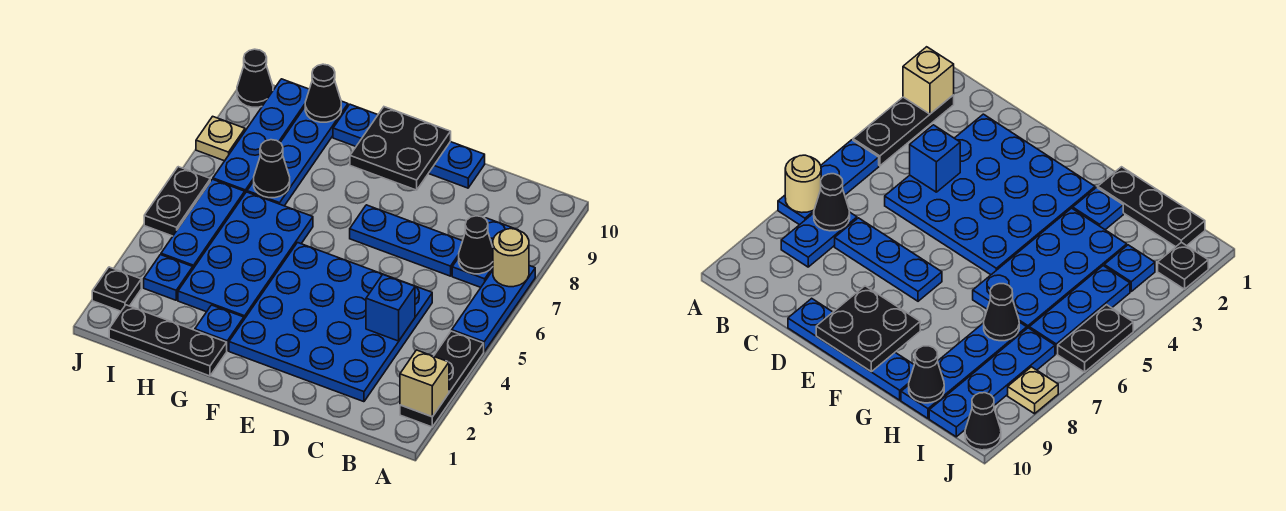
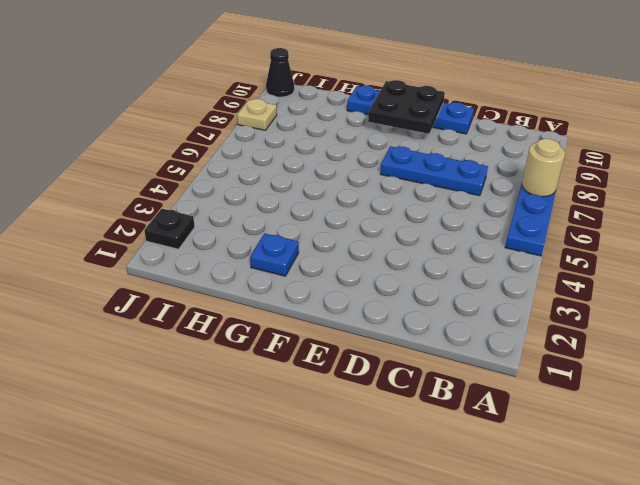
none -> black plate A2:A4 level 1
none -> blue plate B7:B8 level 1
none -> blue plate C2:F5 level 1

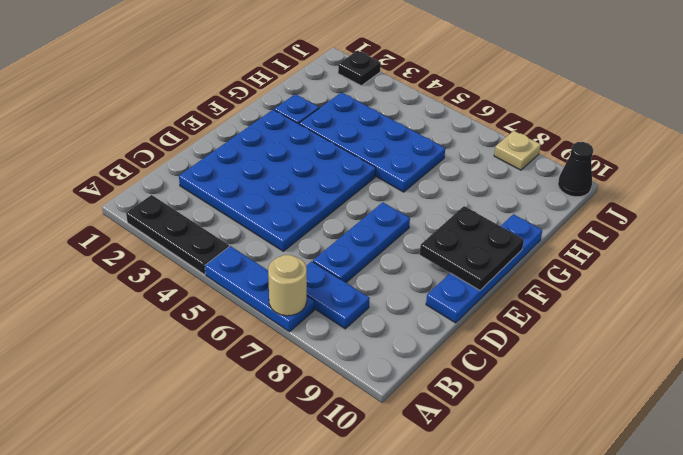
none -> black plate G1:I1 level 1
none -> blue plate H7:H10 level 1
none -> blue plate I3 level 1

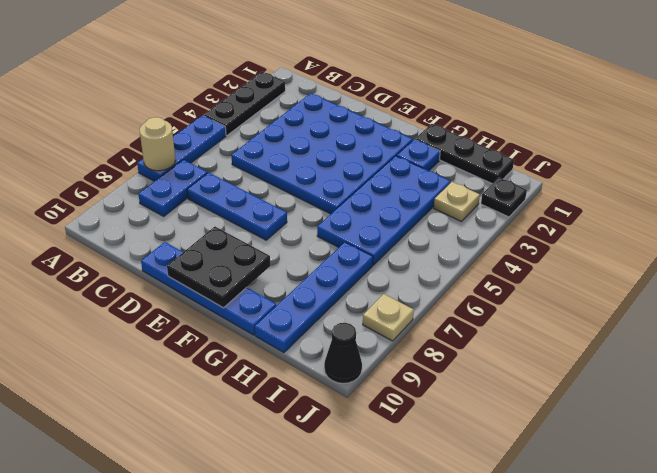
tan plate I3 level 1 -> blue plate I3 level 1
none -> blue plate I4:I6 level 1
none -> blue plate I7:I10 level 1
none -> black plate J5:J6 level 1

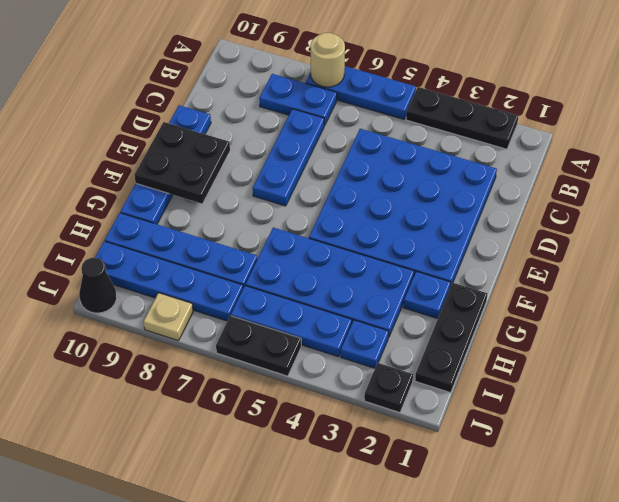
none -> tan brick A2 level 2
none -> black cone B7 level 2
none -> blue brick C4 level 2

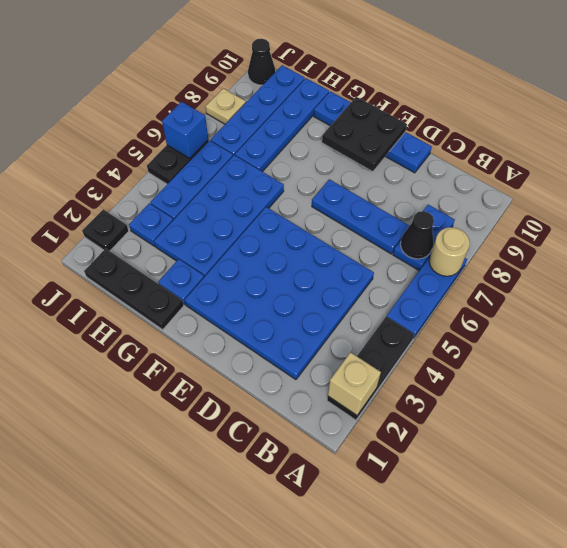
blue brick J6 level 2 -> blue brick C4 level 2
none -> black cone H7 level 2
none -> black cone H10 level 2

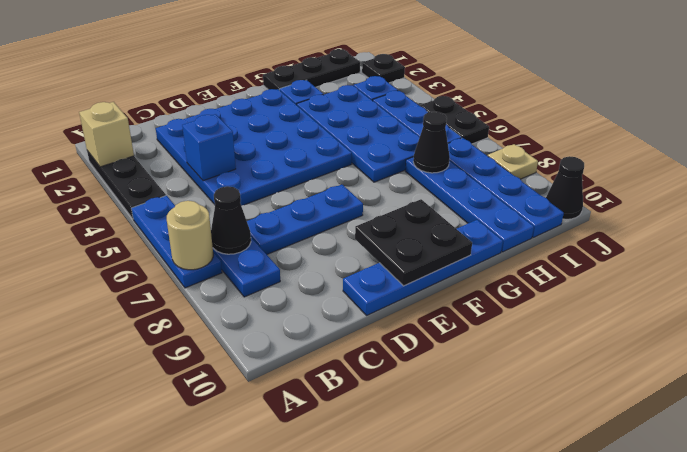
none -> black cone H10 level 2

